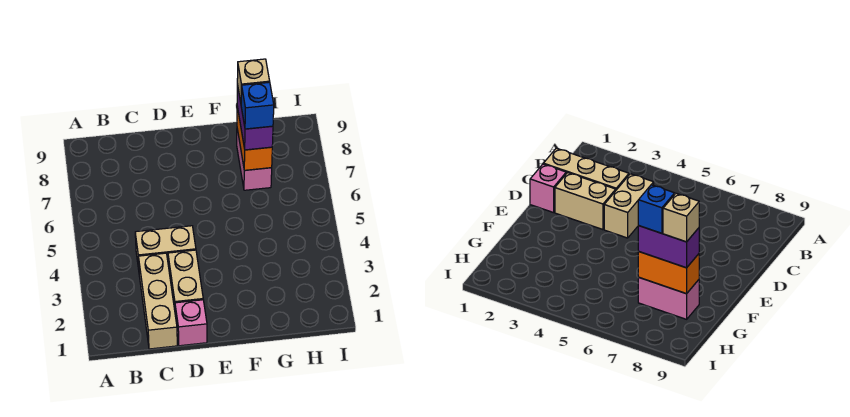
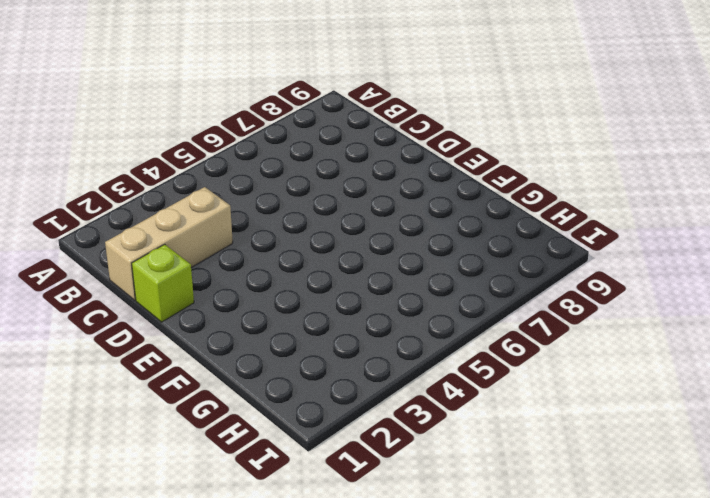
lime brick D1 level 1 -> pink brick D1 level 1
none -> tan brick C4:D4 level 1
none -> tan brick D2:D3 level 1

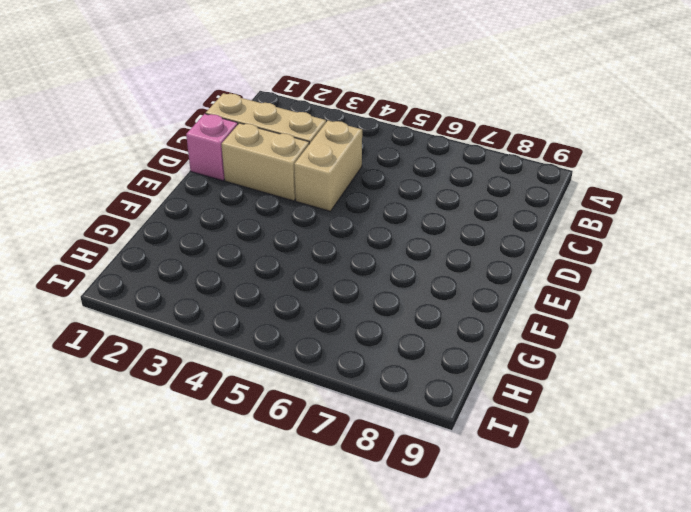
none -> pink brick G7:G8 level 1
none -> orange brick G7:G8 level 2

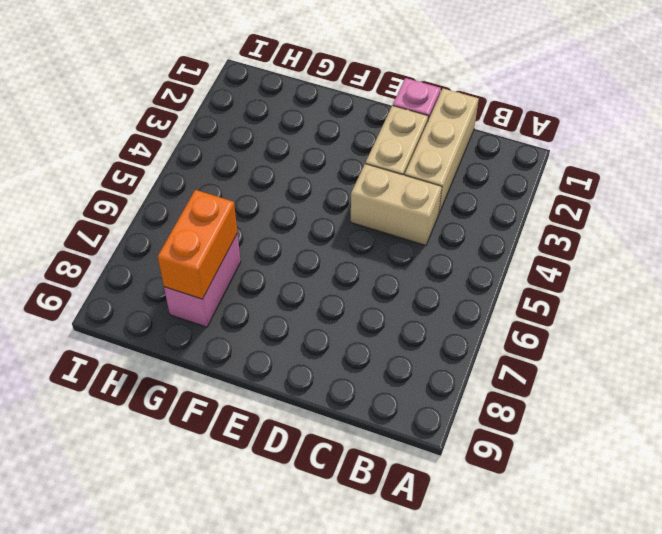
none -> purple brick G7:G8 level 3
none -> blue brick G7 level 4

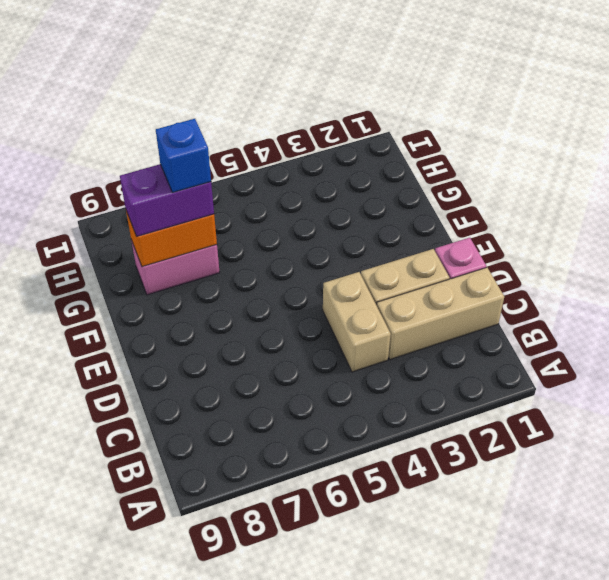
none -> tan brick G8 level 4

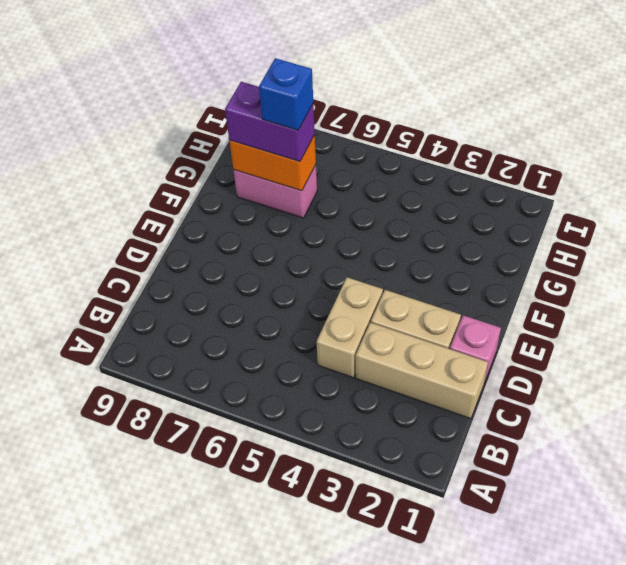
none -> tan brick G8 level 4

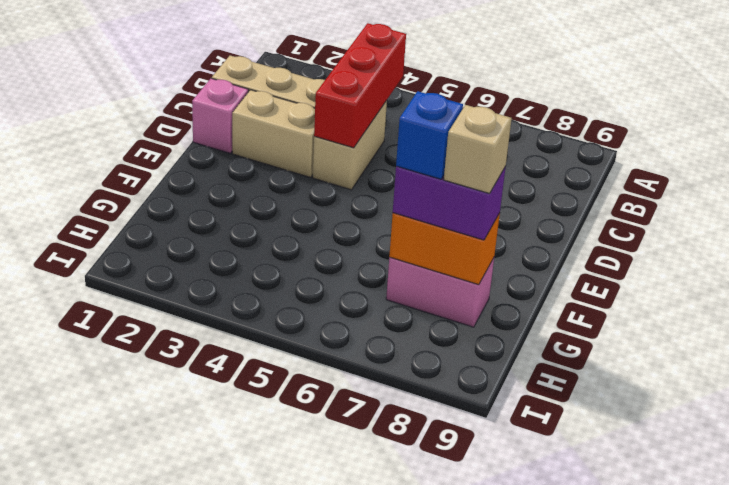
red brick B4:D4 level 2 -> none

